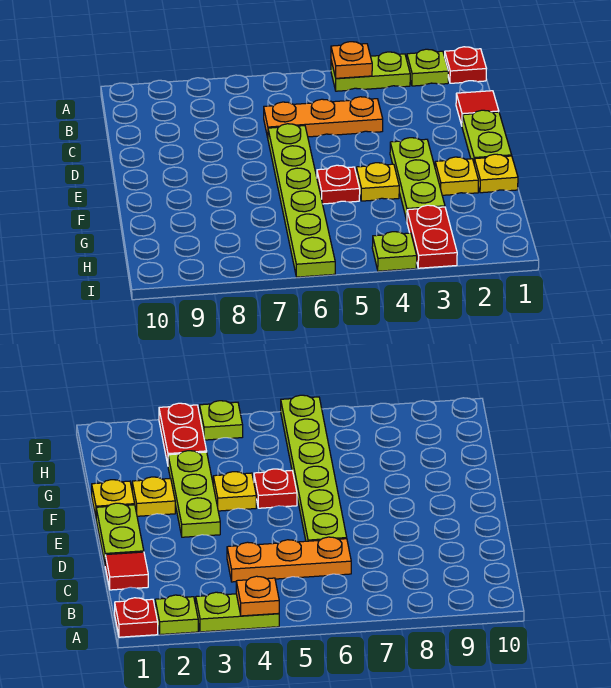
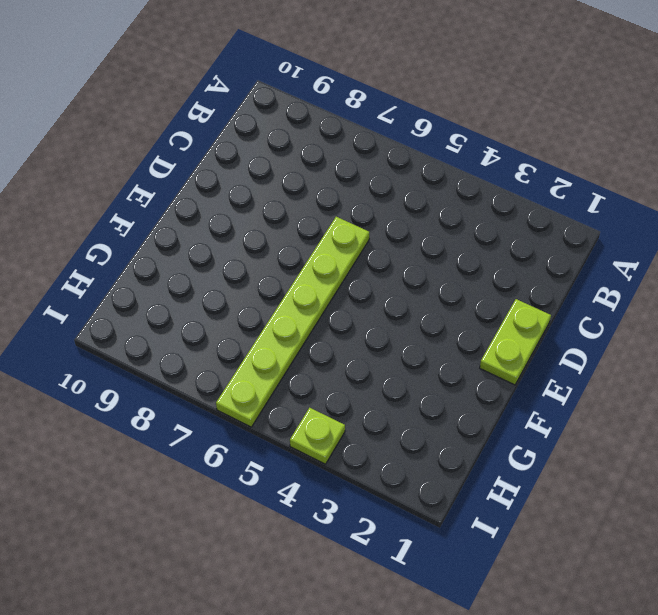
none -> red plate A1 level 1
none -> lime plate A2 level 1
none -> lime plate A3:A4 level 1

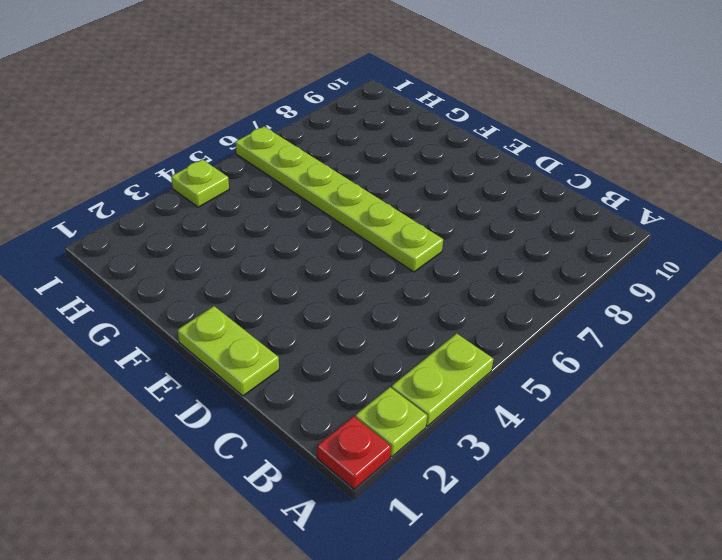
none -> red tile C1 level 1
none -> orange plate C4:C6 level 1
none -> lime plate E3:G3 level 1

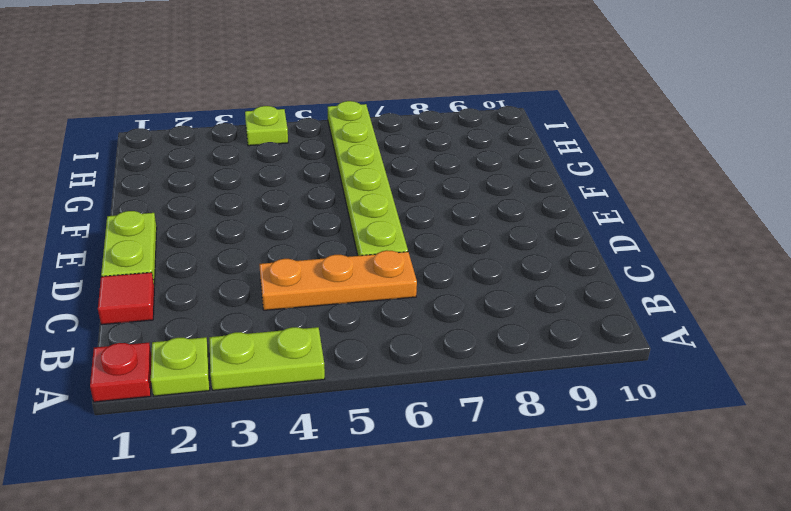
none -> lime plate E3:G3 level 1
none -> yellow plate F1 level 1
none -> yellow plate F2 level 1

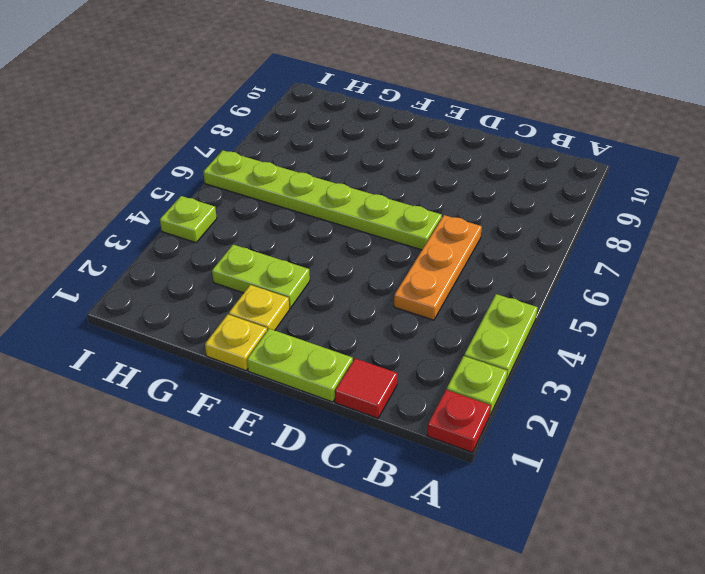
lime plate F3:G3 level 1 -> lime plate E3:G3 level 1
none -> yellow plate F4 level 1
none -> red plate F5 level 1
none -> red plate H3:I3 level 1

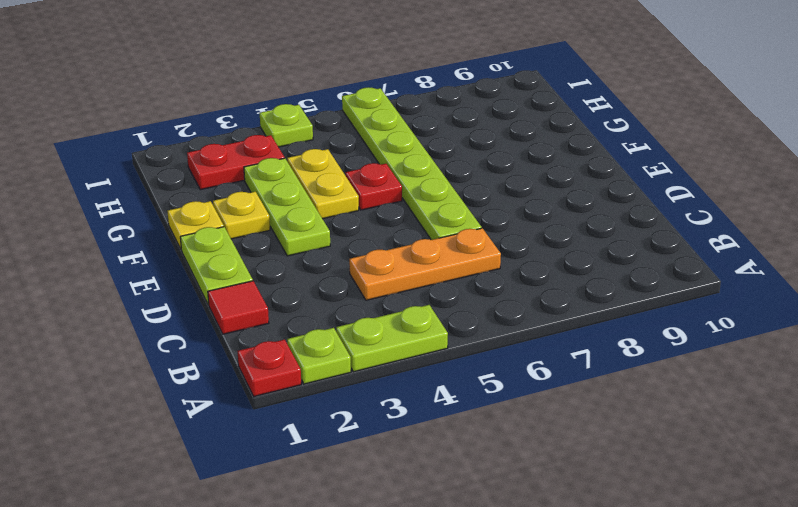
yellow plate F4:G4 level 1 -> yellow plate F4 level 1
red plate H2:H3 level 1 -> red plate H3:I3 level 1
none -> orange plate A4 level 2

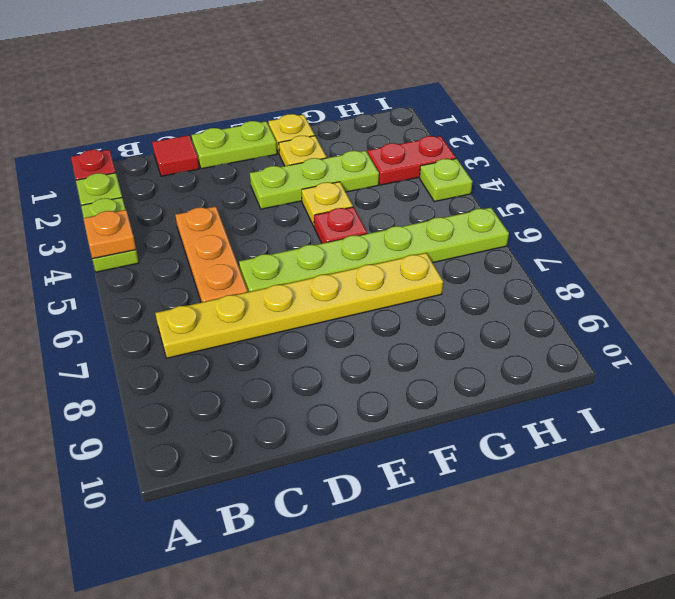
yellow plate B7:G7 level 1 -> none

